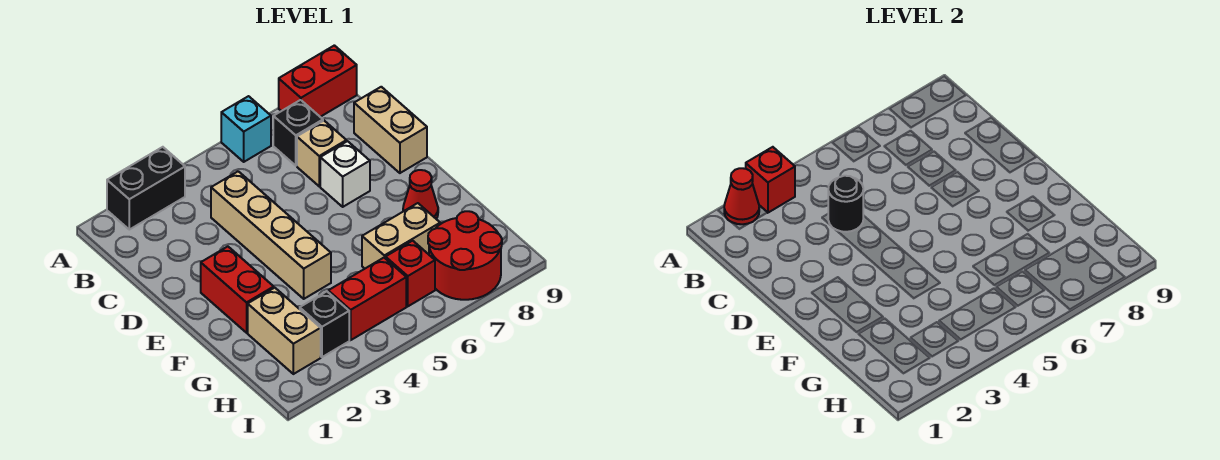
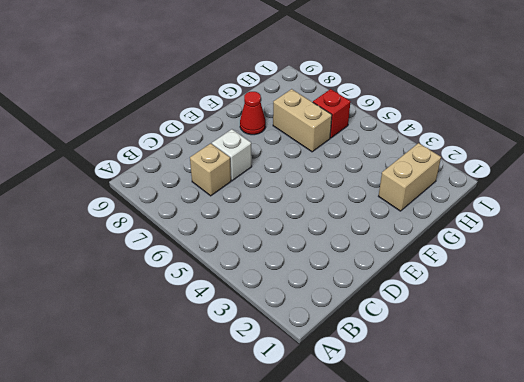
none -> black brick A2:A3 level 1
none -> cyan brick A6 level 1
none -> red brick A8:A9 level 1

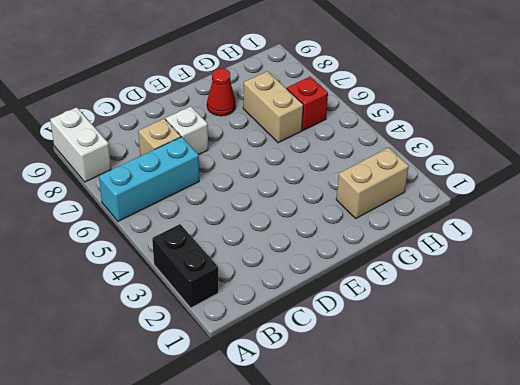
cyan brick A6:C6 level 1 -> cyan brick A6 level 1
white brick A8:A9 level 1 -> red brick A8:A9 level 1
none -> black brick B7 level 1
none -> tan brick C4:F4 level 1
none -> tan brick C9:D9 level 1

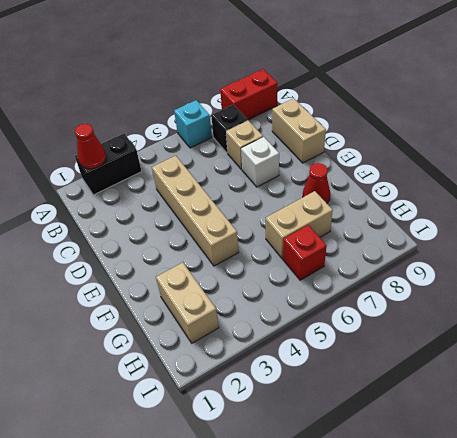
none -> red brick E2:F2 level 1
none -> black brick H3 level 1
none -> red brick H4:H5 level 1

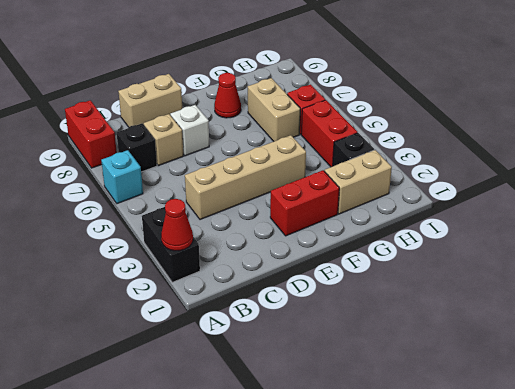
none -> red round brick H7:I8 level 1
none -> red brick A3 level 2
none -> black round brick C4 level 2

